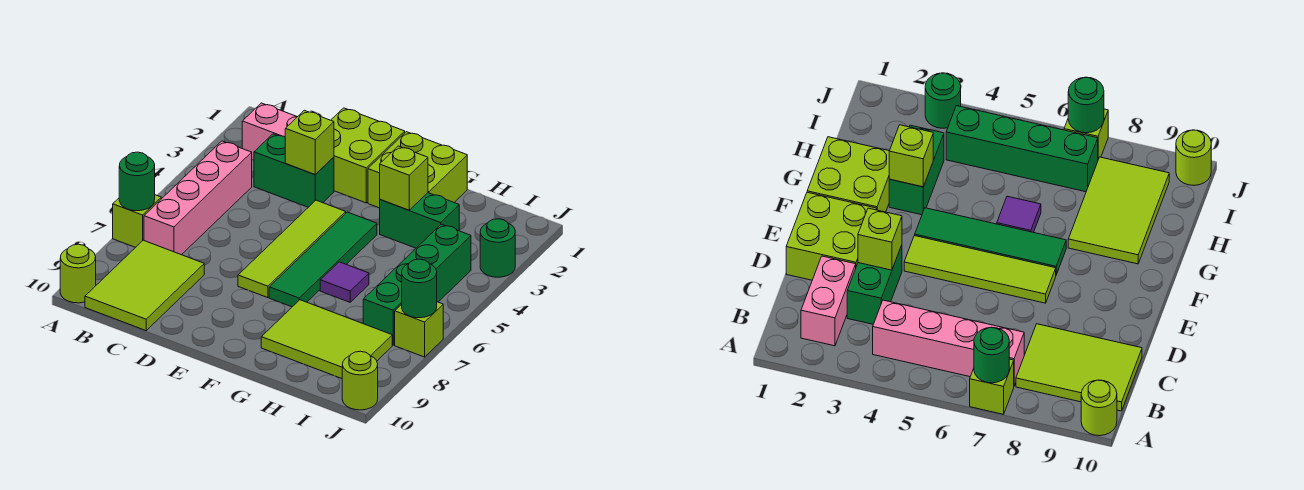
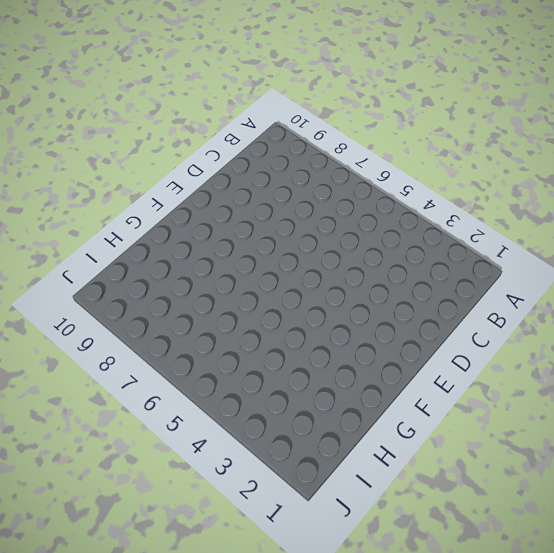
none -> lime brick A7 level 1
none -> lime round brick A10 level 1
none -> pink brick B2:C2 level 1

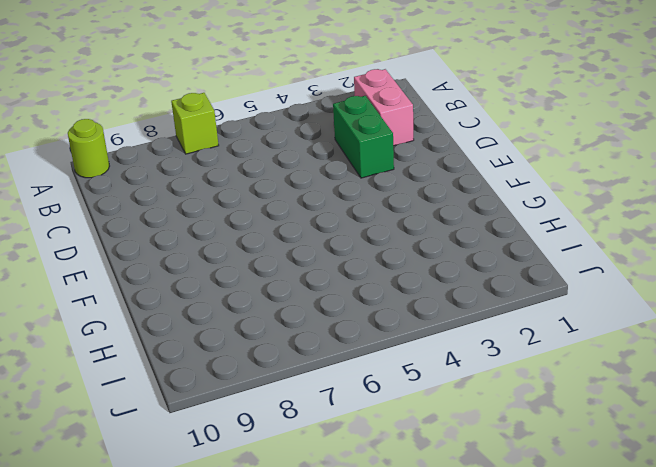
none -> pink brick B4:B7 level 1
none -> lime tile B8:C10 level 1
none -> lime brick D1:E2 level 1

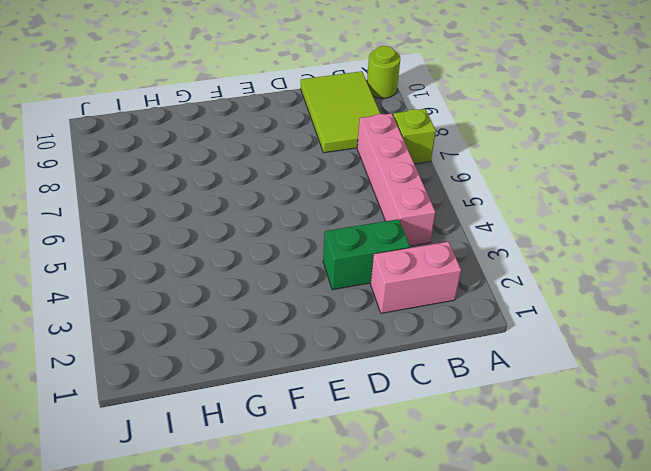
none -> lime brick D1:E2 level 1
none -> lime tile E4:E7 level 1
none -> lime brick F1:G2 level 1

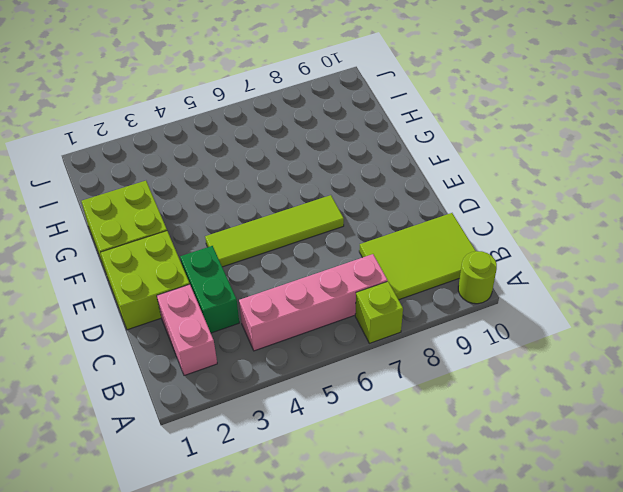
none -> green tile F4:F7 level 1
none -> green brick G3:H3 level 1
none -> purple tile G6 level 1

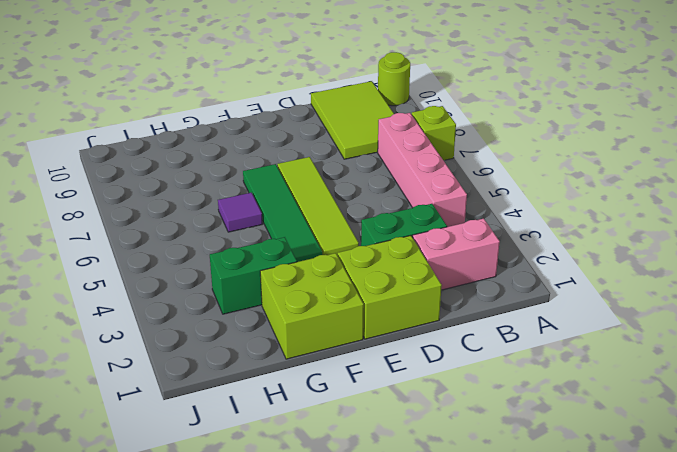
none -> lime tile G8:I9 level 1
none -> green brick I4:I7 level 1
none -> green round brick J3 level 1

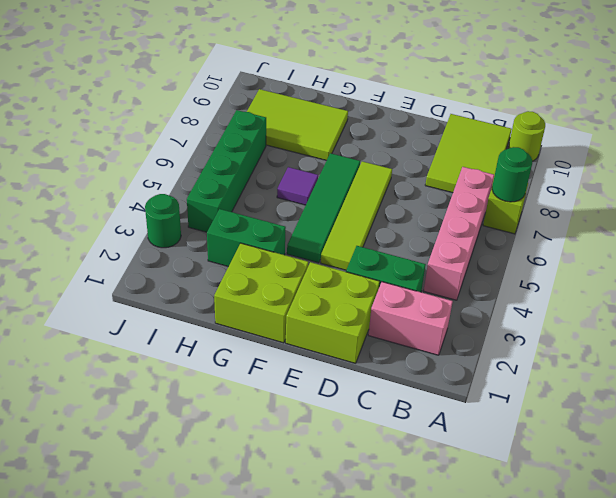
none -> lime brick J7 level 1
none -> lime round brick J10 level 1
none -> lime brick D3 level 2

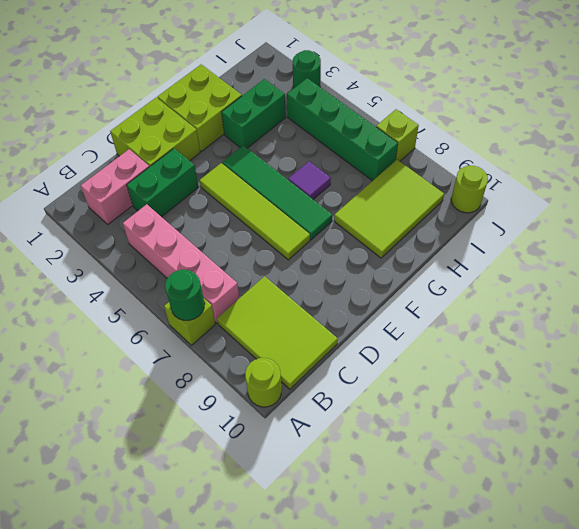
none -> lime brick D3 level 2
none -> lime brick G3 level 2
none -> green round brick J7 level 2

